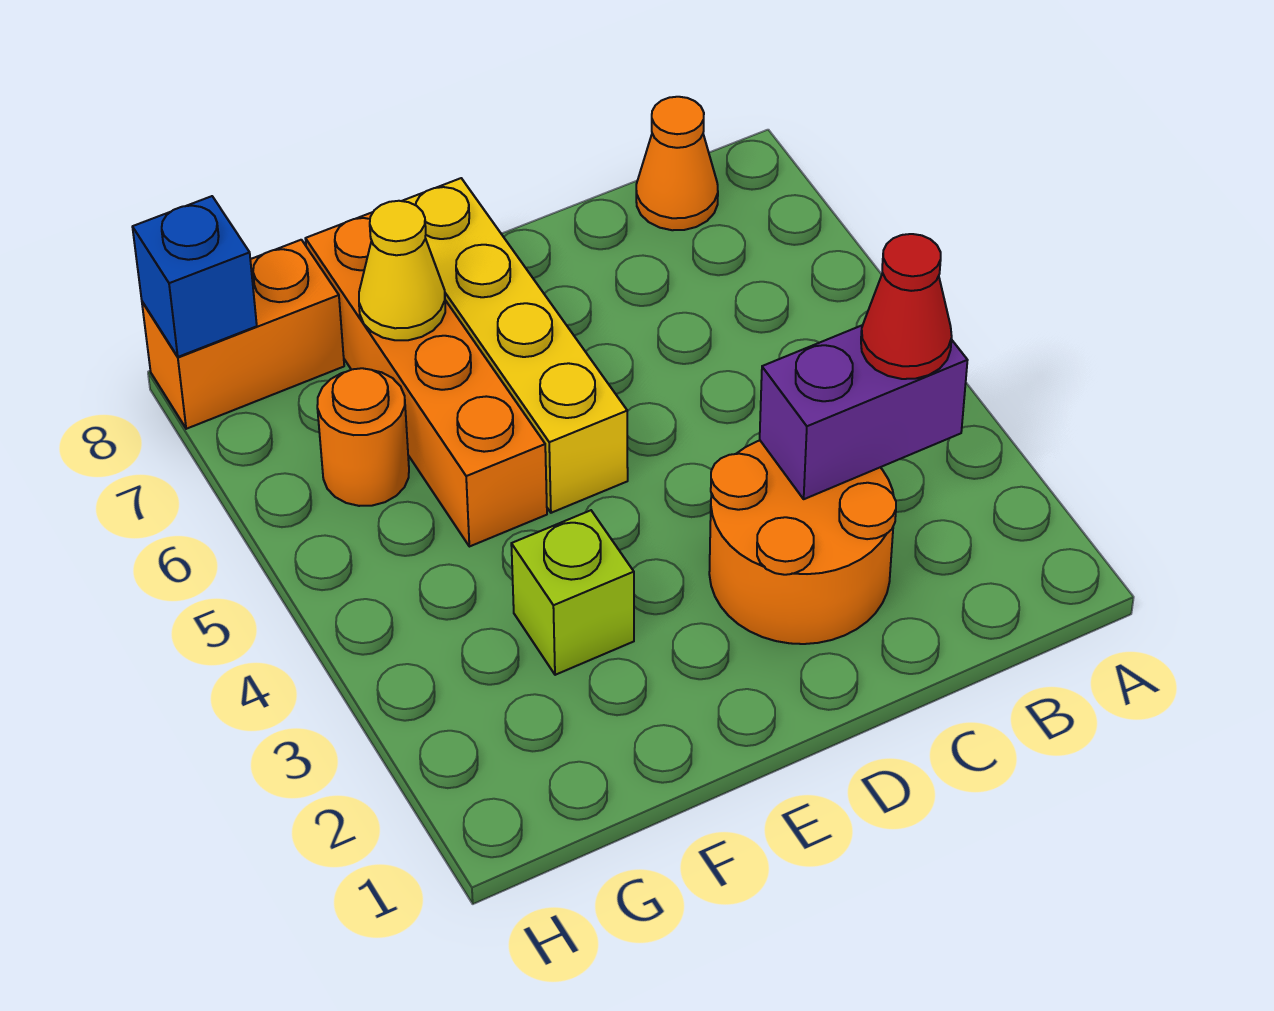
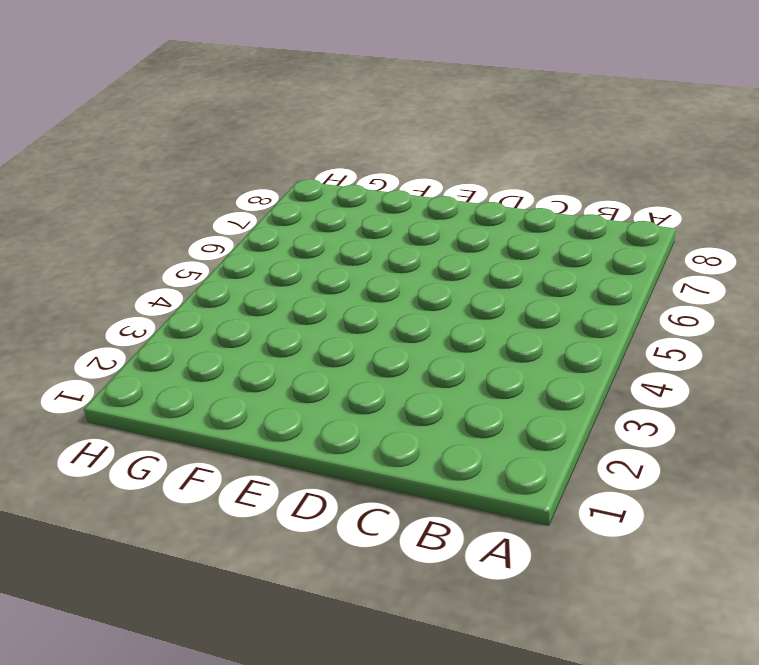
none -> orange cone B8 level 1
none -> orange round brick C2:D3 level 1

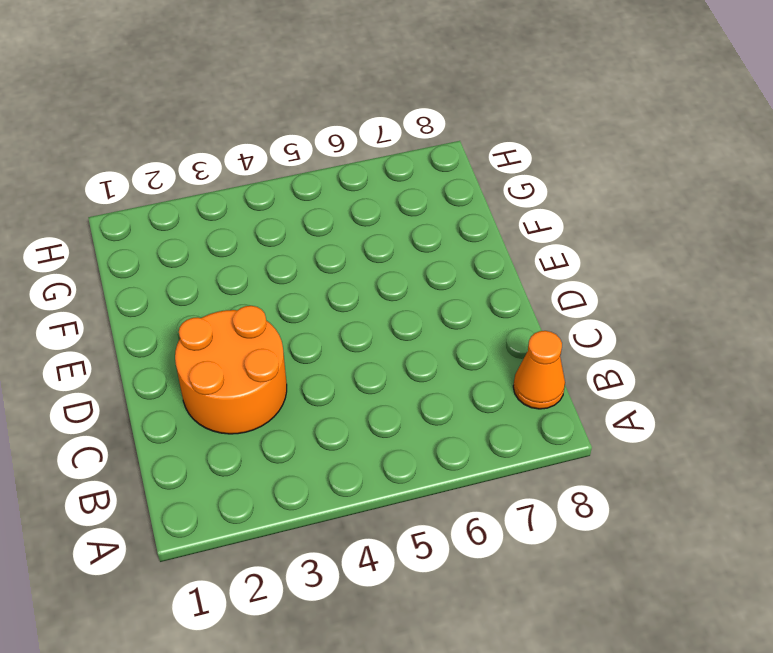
none -> yellow brick E5:E8 level 1
none -> lime brick F3 level 1

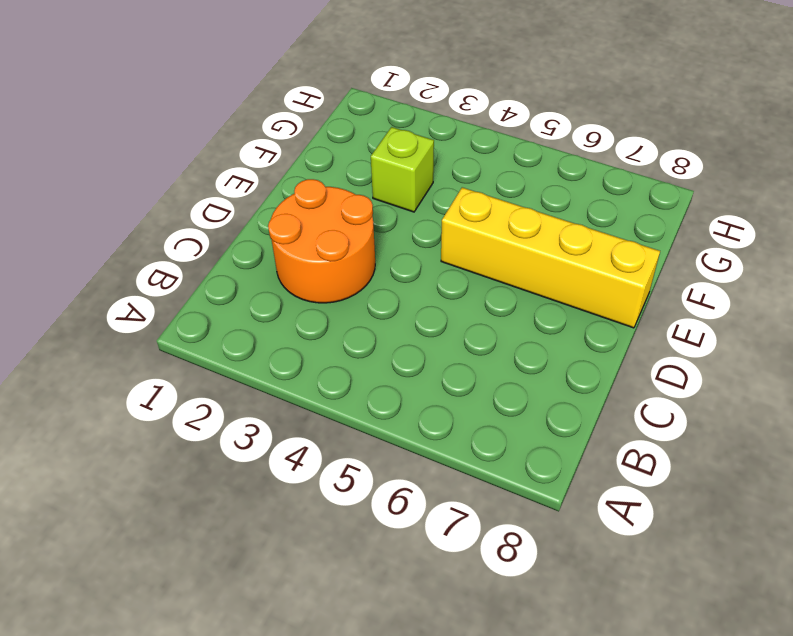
none -> orange cone B8 level 1
none -> orange brick F5:F8 level 1

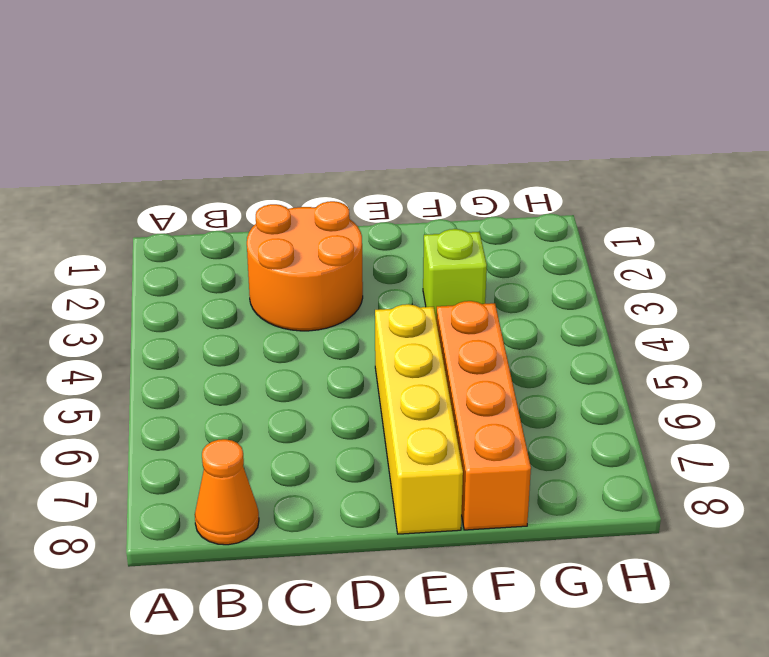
none -> orange round brick G6 level 1
none -> orange brick G8:H8 level 1

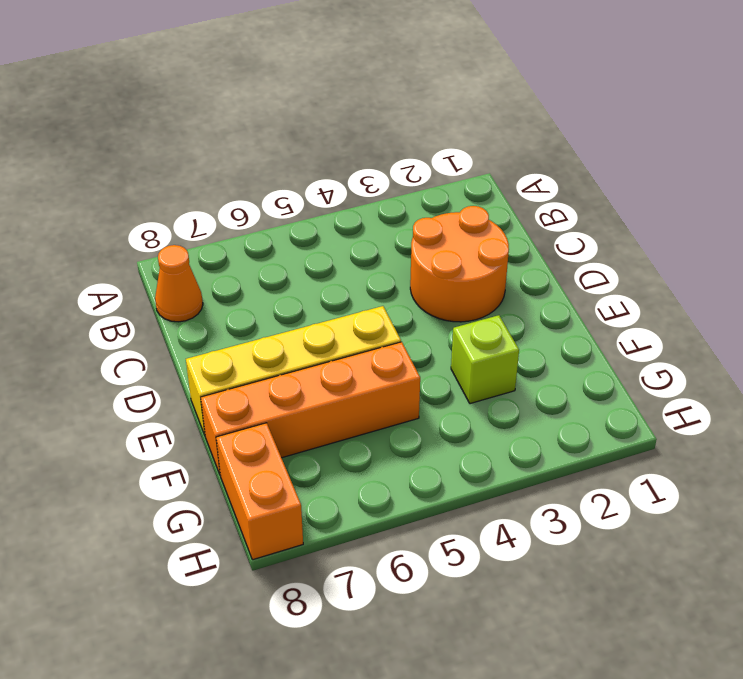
none -> orange round brick G6 level 1
none -> purple brick B3:C3 level 2

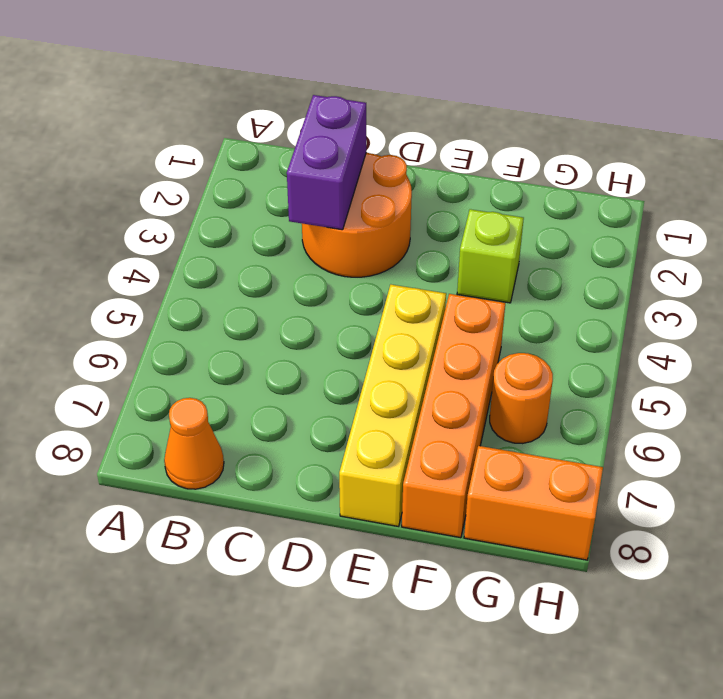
purple brick C2:C3 level 2 -> purple brick B3:C3 level 2
none -> yellow cone F7 level 2
none -> blue brick H8 level 2

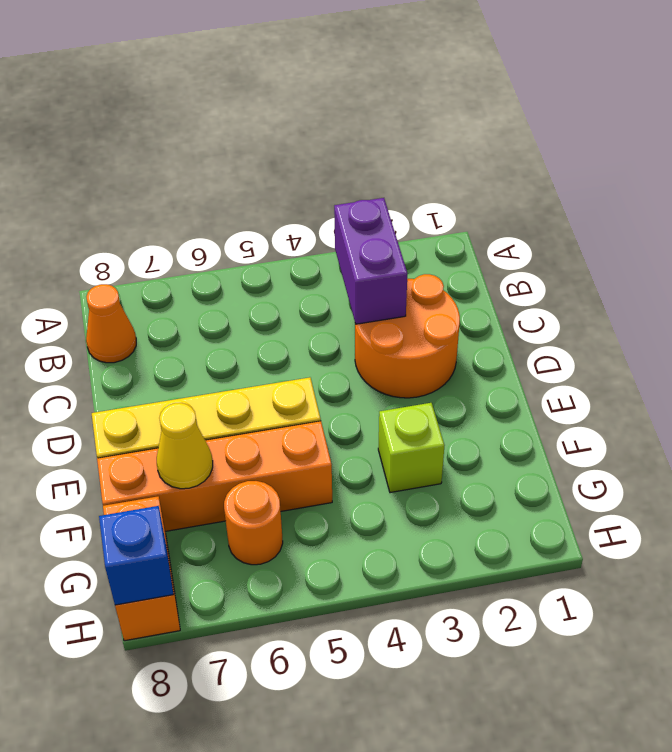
none -> red cone B3 level 3

